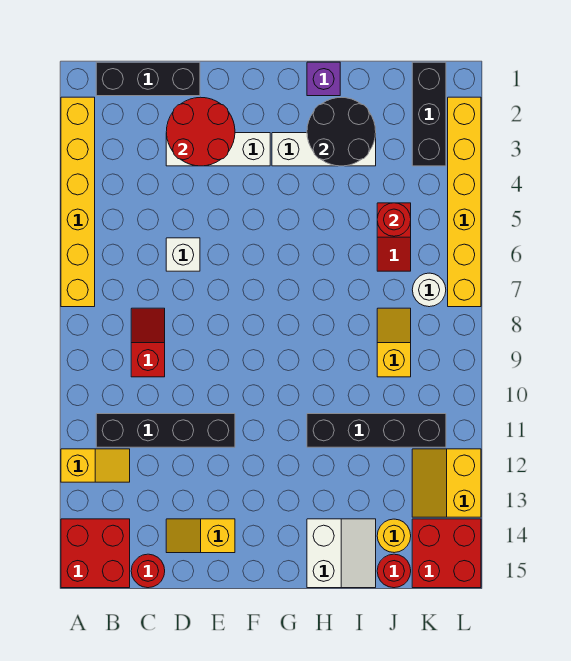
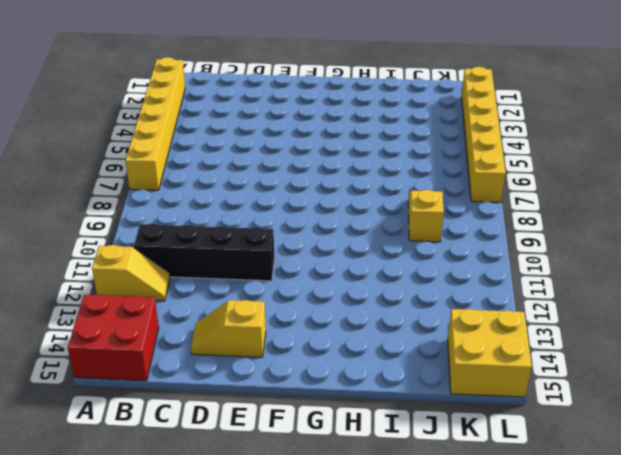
yellow brick K14:L15 level 1 -> red brick K14:L15 level 1
none -> black brick B1:D1 level 1
none -> red slope C8:C9 level 1 top 9
none -> red round brick C15 level 1

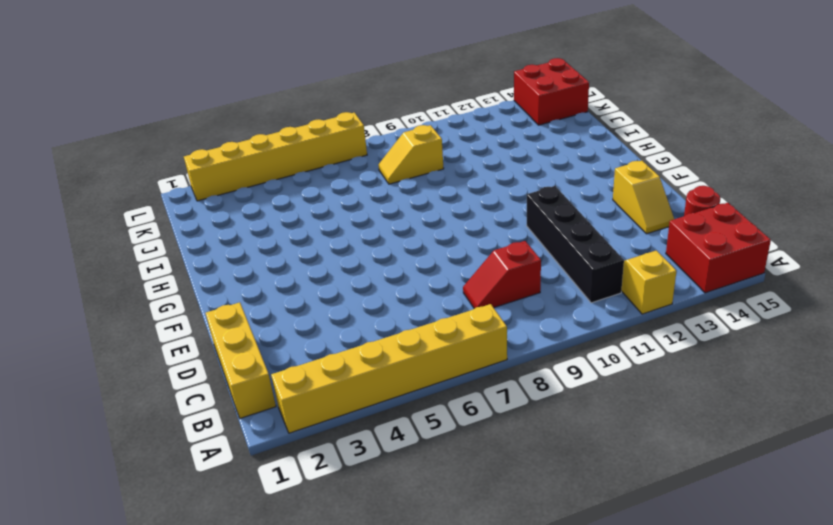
yellow brick B1:D1 level 1 -> black brick B1:D1 level 1
none -> white brick D3:F3 level 1
none -> white brick D6 level 1
none -> white brick G3:I3 level 1

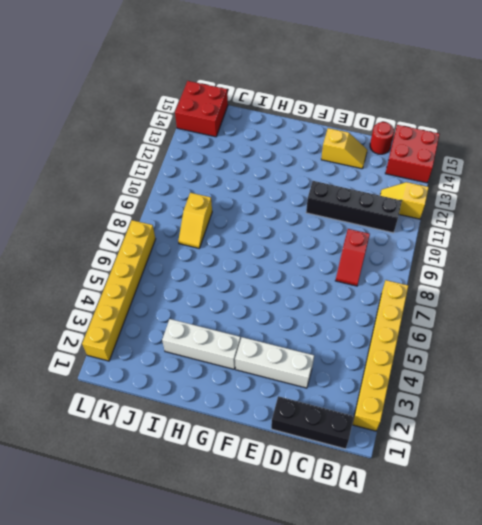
none -> white brick D6 level 1
none -> purple brick H1 level 1
none -> black brick H11:K11 level 1

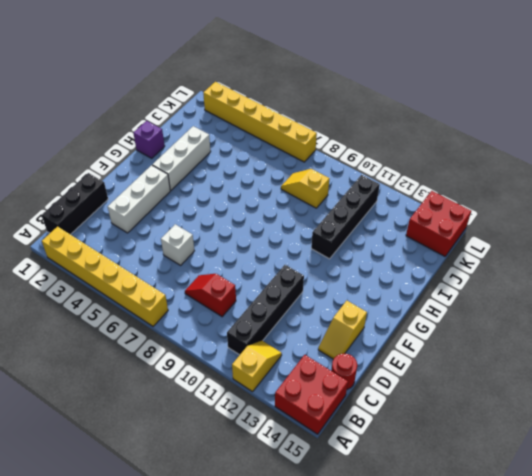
none -> white slope H14:I15 level 1 top H
none -> red slope J5:J6 level 1 top 5
none -> yellow round brick J14 level 1

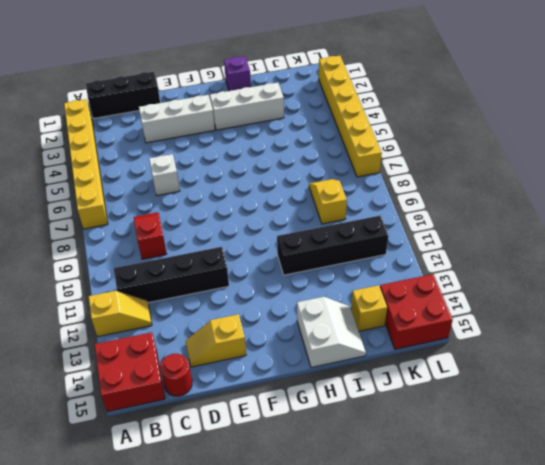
yellow brick J14 level 1 -> yellow round brick J14 level 1
none -> red slope J5:J6 level 1 top 5
none -> red round brick J15 level 1
none -> black brick K1:K3 level 1

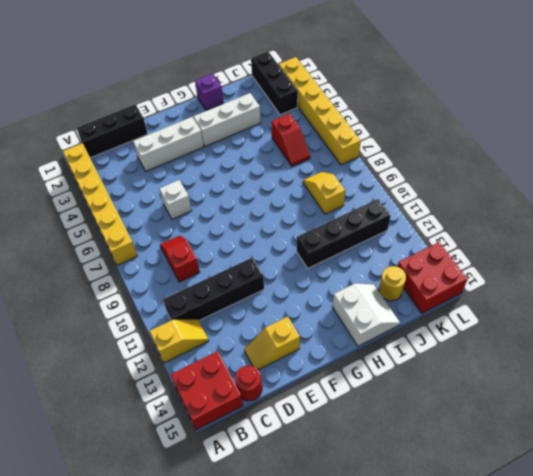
none -> red round brick J15 level 1
none -> white round brick K7 level 1
none -> yellow slope K12:L13 level 1 top L

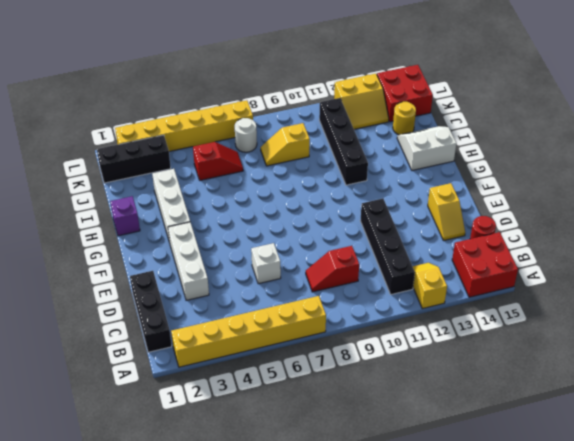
none -> red round brick J15 level 1
none -> red round brick D2:E3 level 2
none -> black round brick H2:I3 level 2

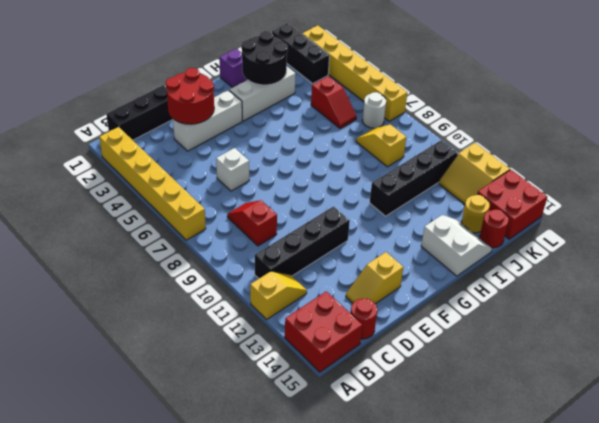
none -> red round brick J5 level 2

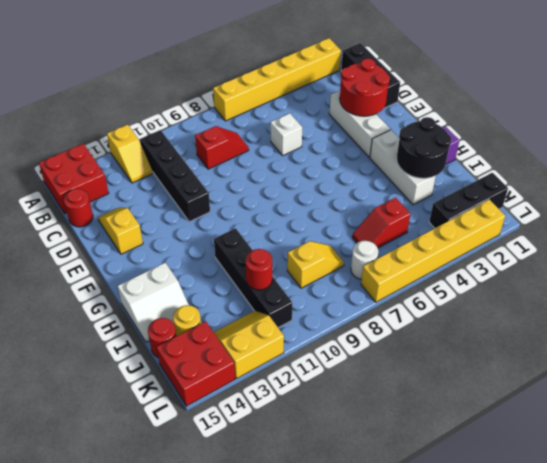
red round brick J11 level 2 -> red round brick J5 level 2

